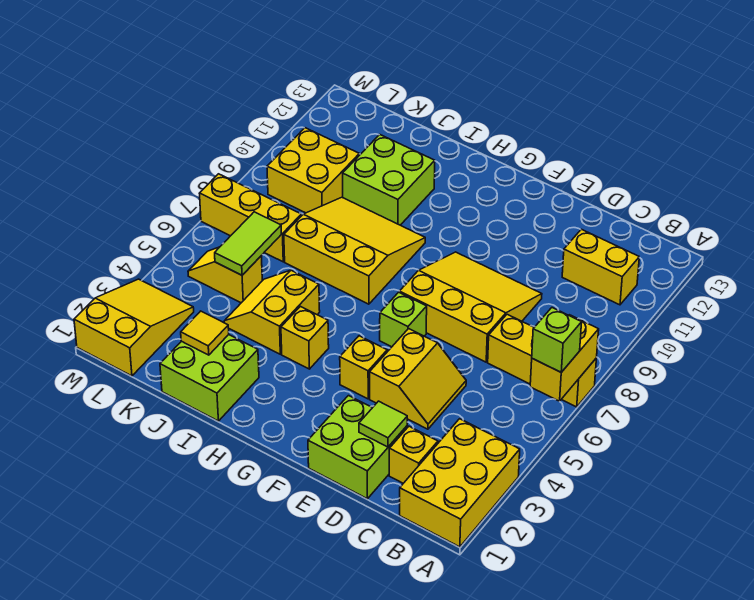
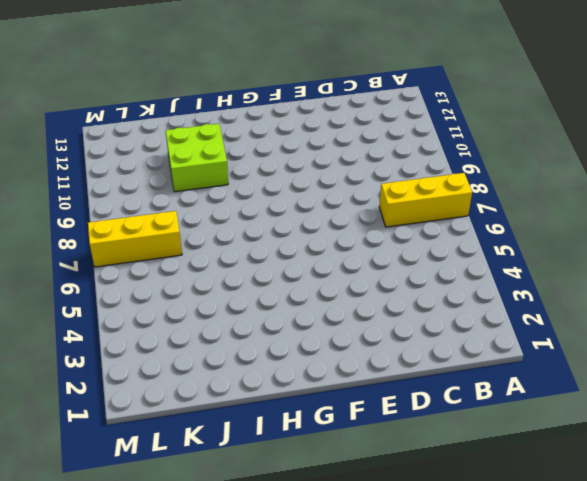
none -> yellow brick A1:B3 level 1
none -> yellow brick B11:C11 level 1
none -> yellow brick C2 level 1

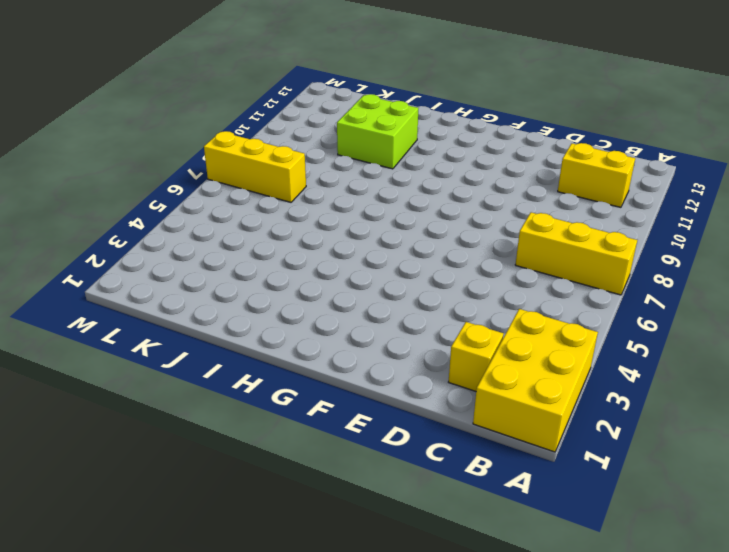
none -> lime brick D1:E2 level 1
none -> yellow slope D4:E5 level 1 top E
none -> yellow slope D7:F9 level 1 top 7

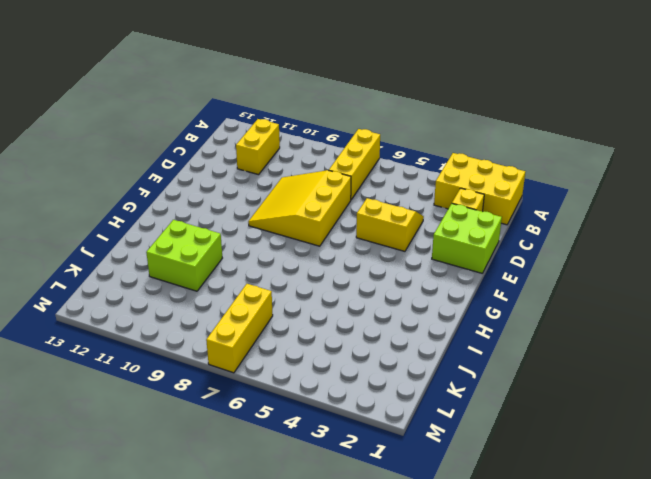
none -> yellow brick F4 level 1
none -> lime brick F6 level 1
none -> yellow brick H4 level 1

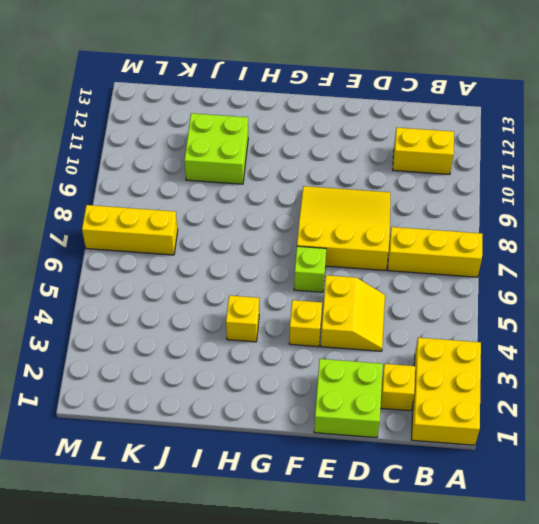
none -> yellow slope H7:J9 level 1 top 7
none -> lime brick I1:J2 level 1
none -> yellow slope I4:J5 level 1 top I

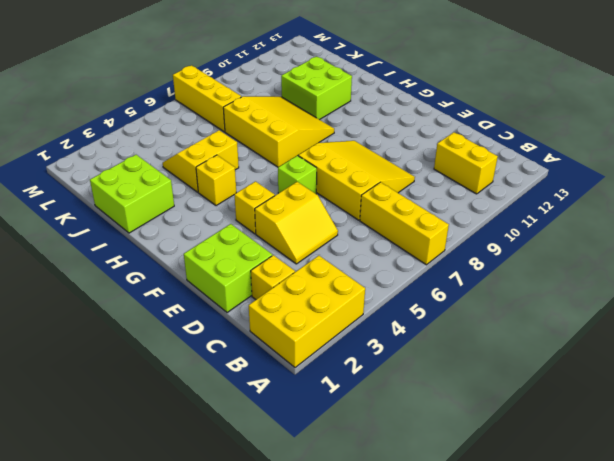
none -> yellow slope K5:L5 level 1 top K
none -> yellow brick K9:L10 level 1
none -> yellow slope L1:M3 level 1 top 1

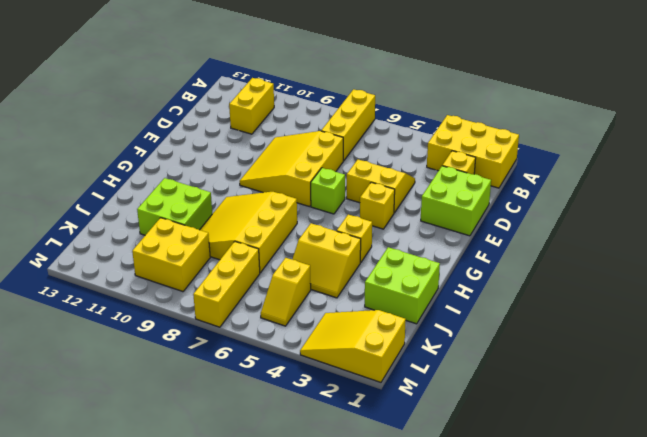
none -> yellow brick A6:A7 level 2
none -> lime tile D2 level 2
none -> yellow tile J2 level 2

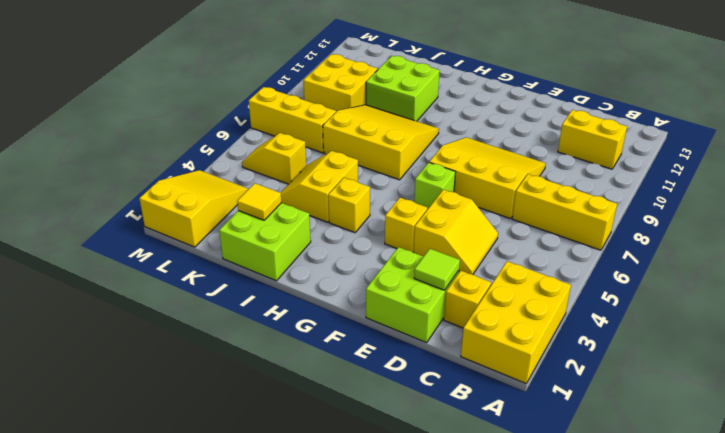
none -> yellow brick A6:A7 level 2
none -> lime tile K5:K6 level 2
none -> lime brick A6 level 3

